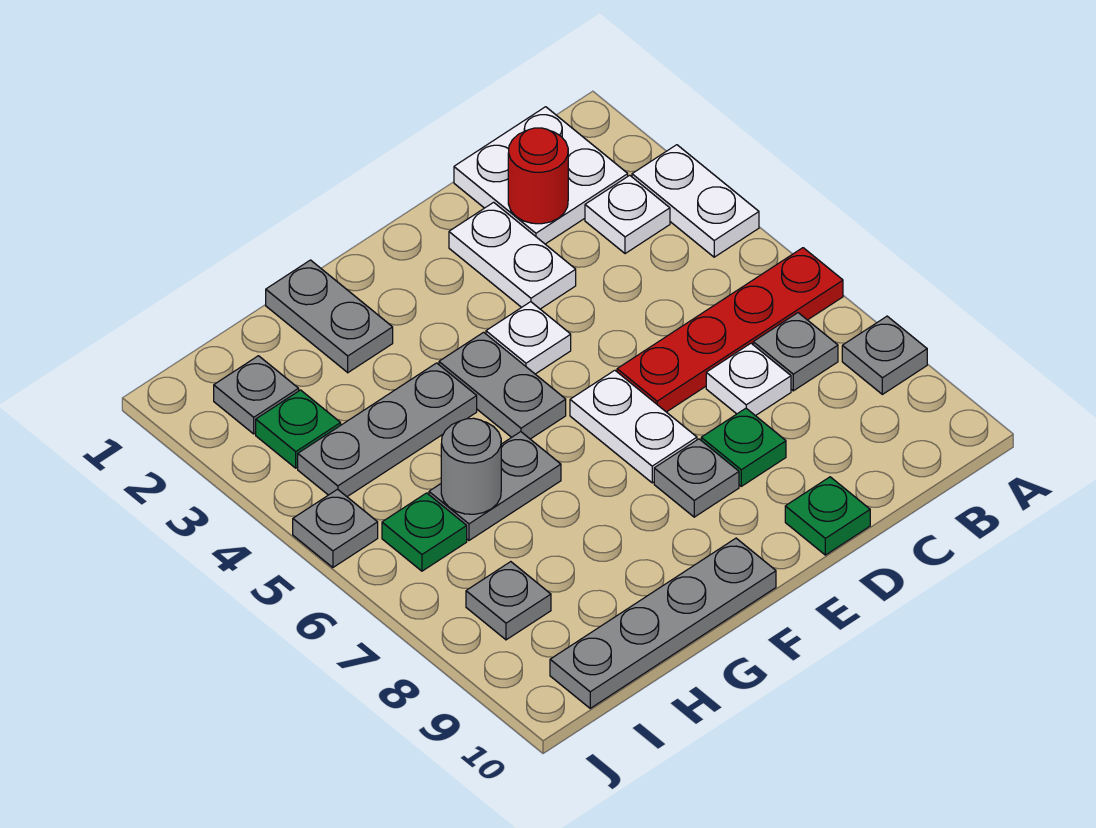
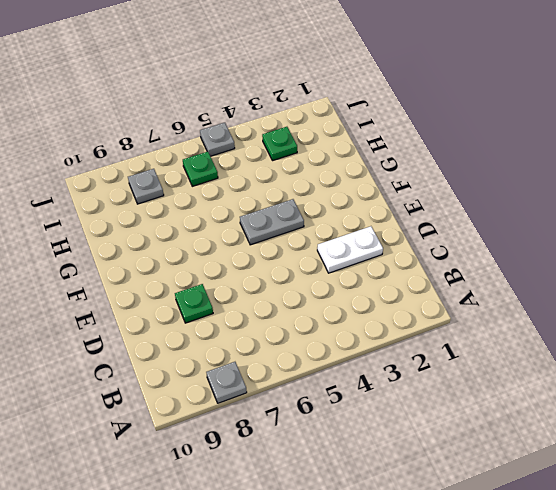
none -> white plate A3:A4 level 1
none -> red plate A6:D6 level 1
none -> white plate B1:C2 level 1

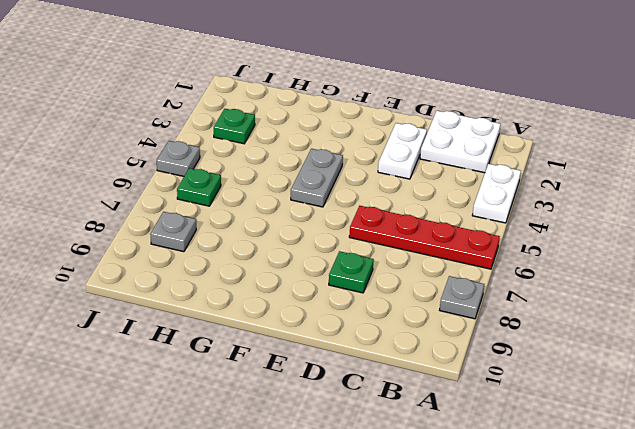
none -> white plate B3 level 1
none -> grey plate B7 level 1
none -> white plate C7 level 1

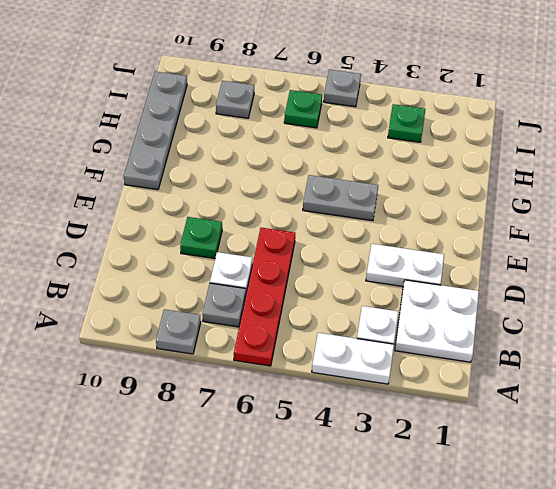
none -> green plate D10 level 1
none -> white plate E4 level 1
none -> white plate E6:E7 level 1

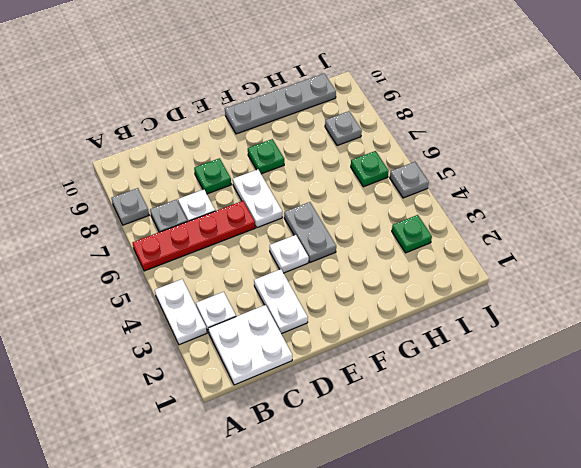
green plate F8 level 1 -> green plate D10 level 1
none -> grey plate E8 level 1
none -> grey plate G1:G2 level 1
none -> grey plate G4:I4 level 1

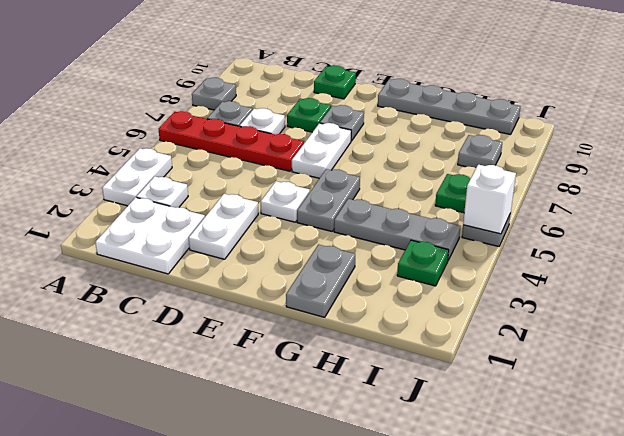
white brick J5 level 2 -> none
none -> grey plate G6:H6 level 1
none -> grey plate I2 level 1
none -> red round brick C2 level 2

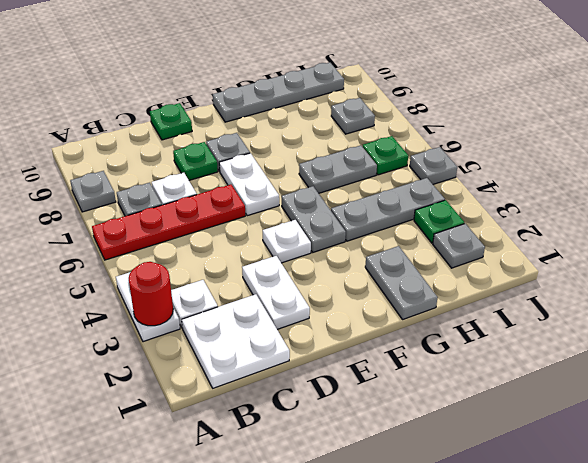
red round brick A3 level 2 -> red round brick C2 level 2
none -> grey round brick H6 level 2

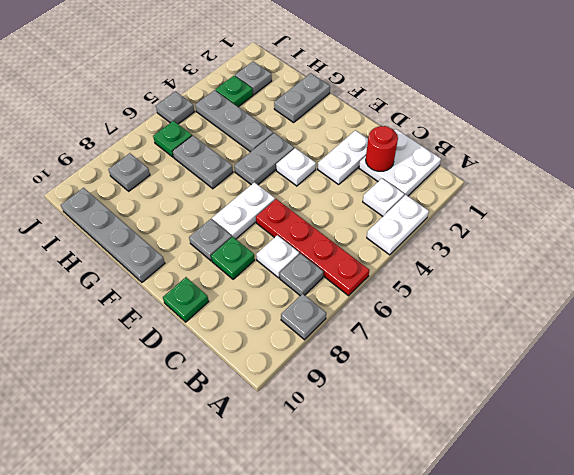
none -> grey round brick H6 level 2

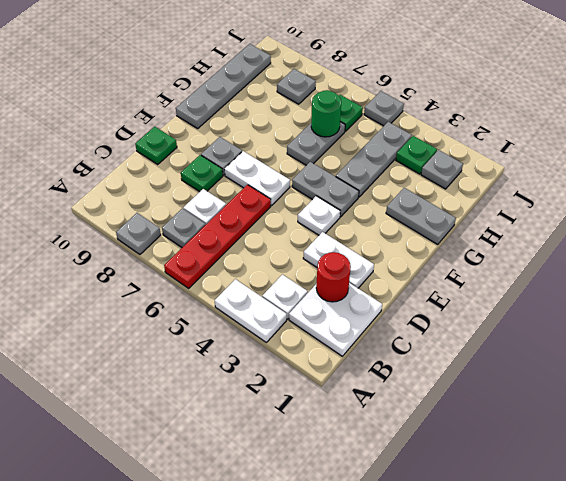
green round brick H6 level 2 -> grey round brick H6 level 2

